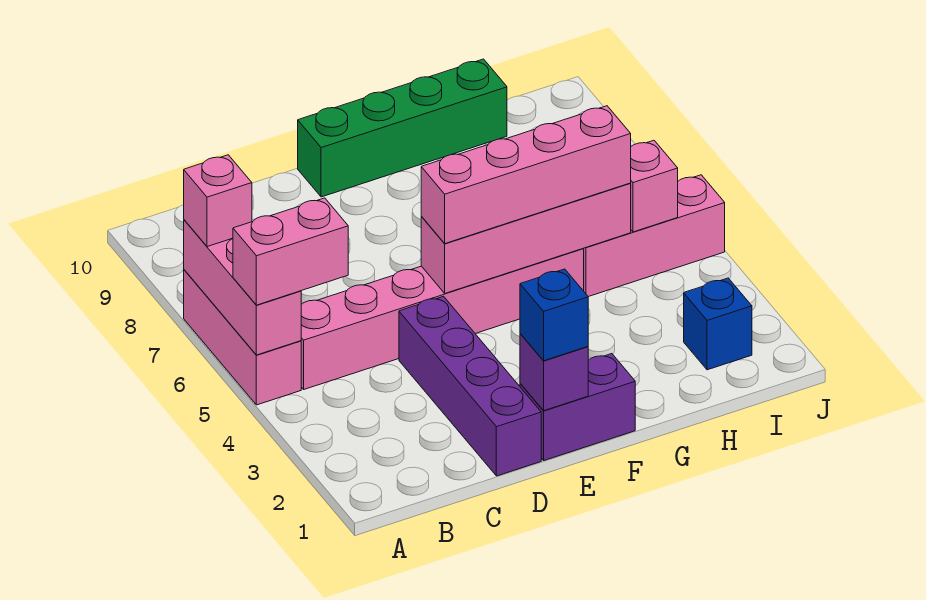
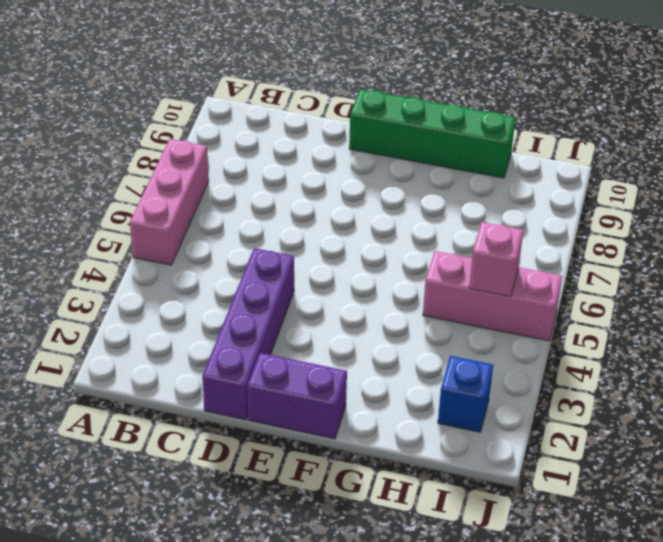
none -> pink brick B5:G5 level 1
none -> pink brick A5:A7 level 2
none -> purple brick E1 level 2

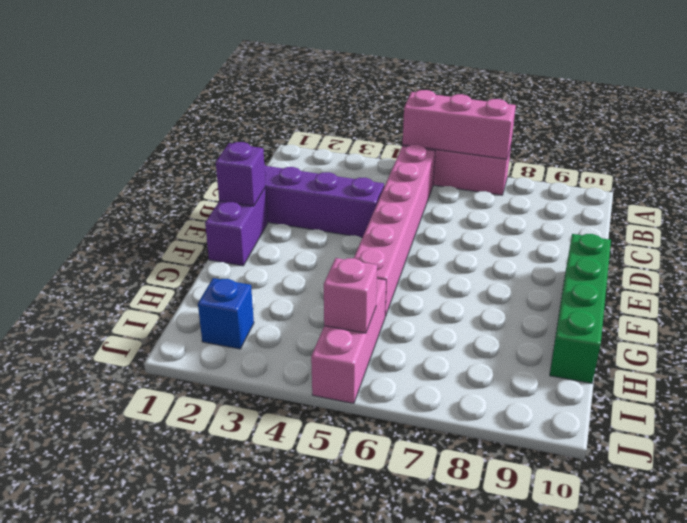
none -> pink brick E5:H5 level 2
none -> pink brick A5:B5 level 3
none -> pink brick A7 level 3

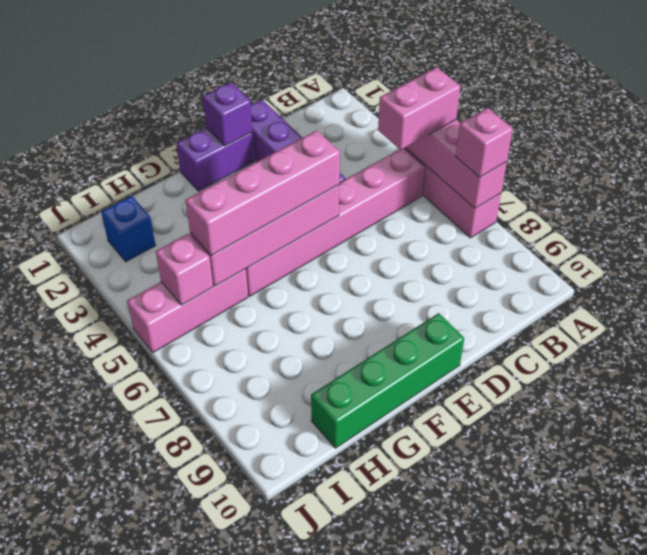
none -> blue brick E1 level 3

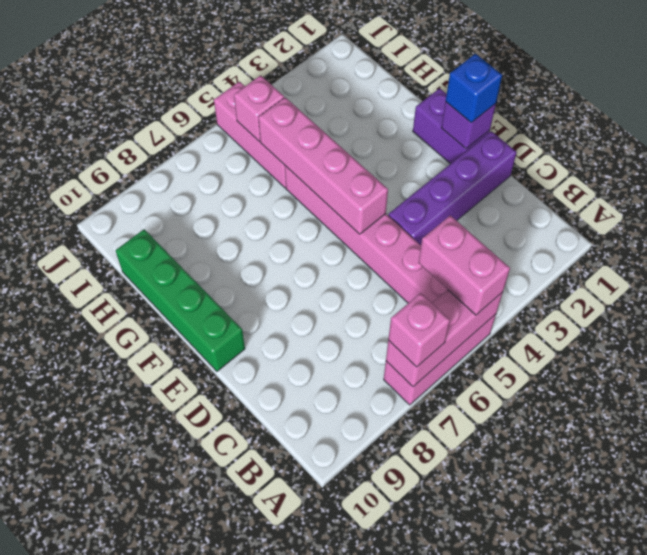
none -> blue brick I2 level 1
none -> pink brick E5:H5 level 3

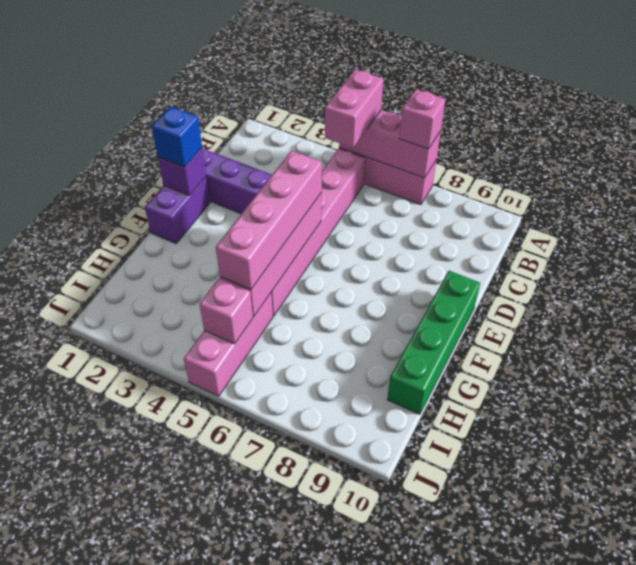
none -> blue brick I2 level 1

